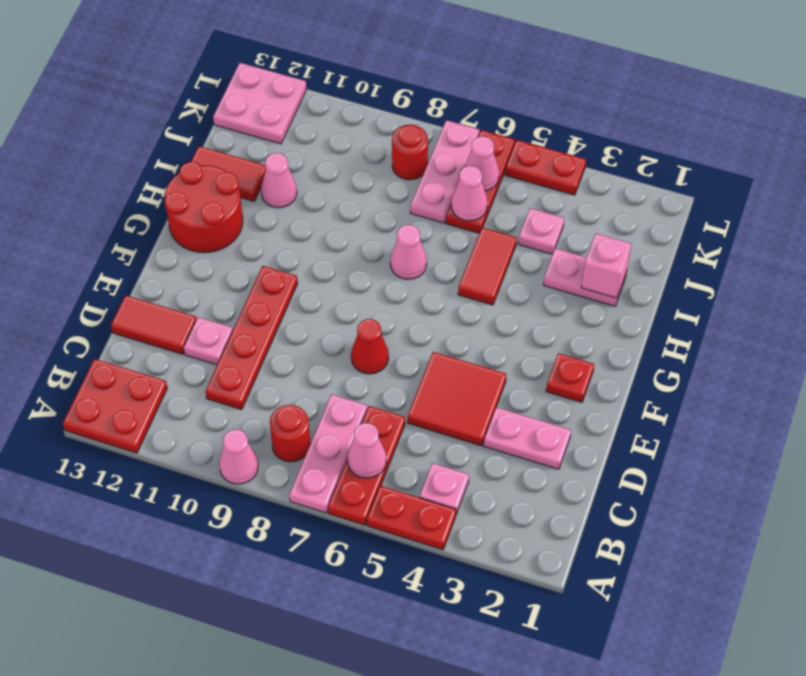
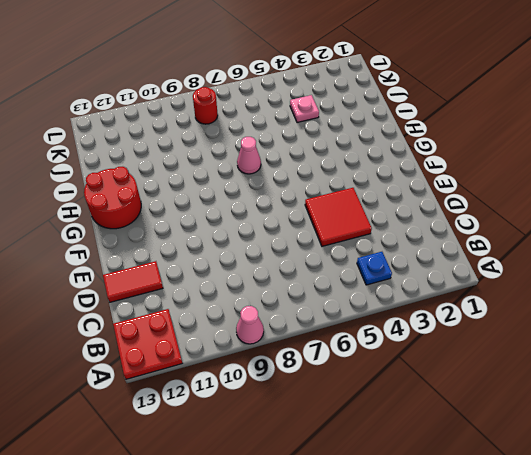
blue plate B4 level 1 -> pink plate B4 level 1
none -> red plate A4:A5 level 1
none -> red plate A6:C6 level 1
none -> pink plate A7:C7 level 1
none -> red round brick B8 level 1

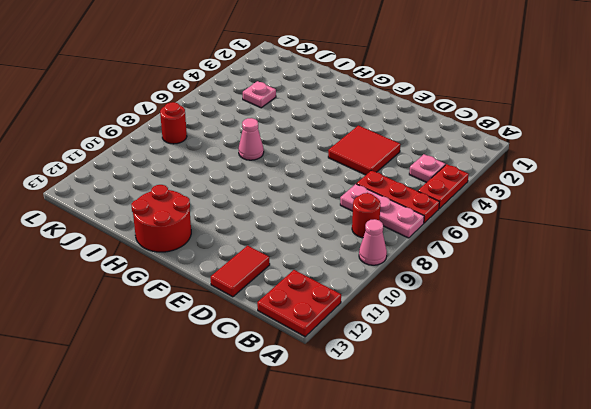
none -> red plate C10:F10 level 1
none -> pink plate D2:D3 level 1
none -> pink plate D11 level 1
none -> red cone E7 level 1

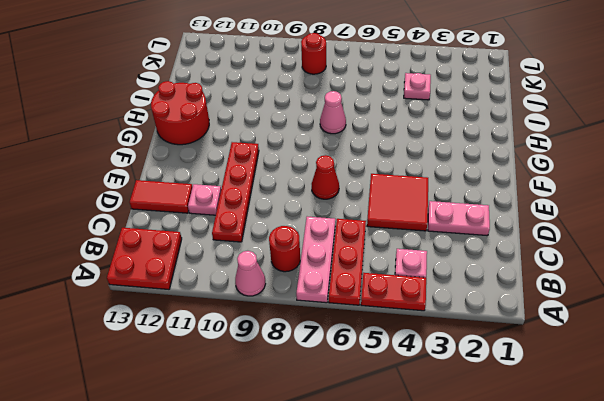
none -> red plate F2 level 1
none -> red tile H5:I5 level 1
none -> pink plate I2:I3 level 1
none -> pink cone I11 level 1

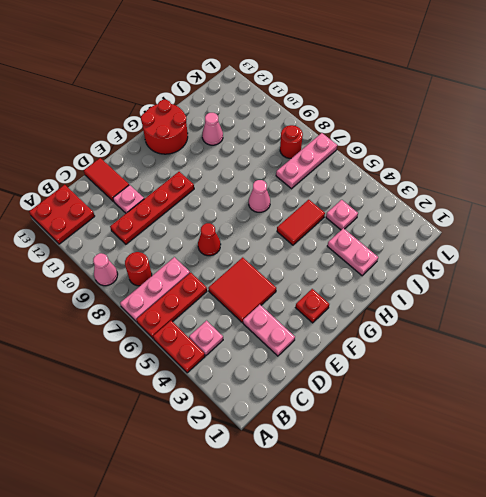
none -> red tile I12:I13 level 1
none -> red plate J6:L6 level 1
none -> pink plate K12:L13 level 1
none -> red plate L4:L5 level 1

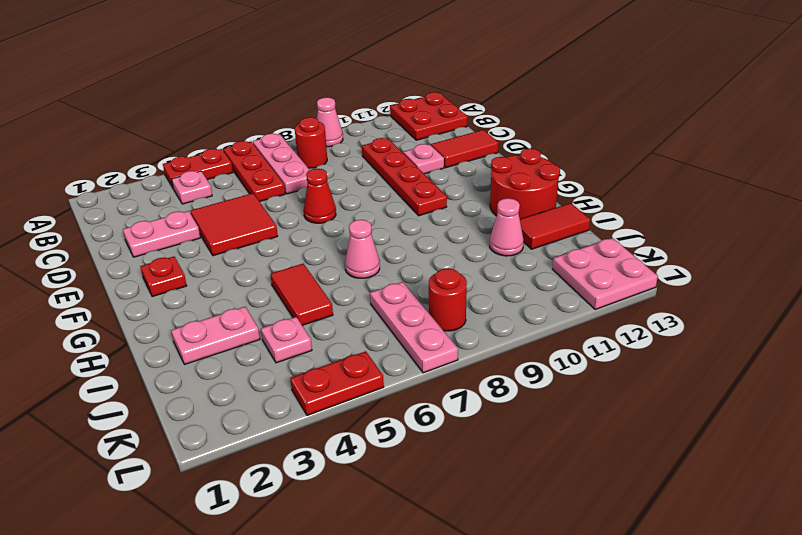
none -> red plate J6:L6 level 1
none -> pink cone B6 level 2
none -> pink brick I2 level 2
none -> pink cone J6 level 2

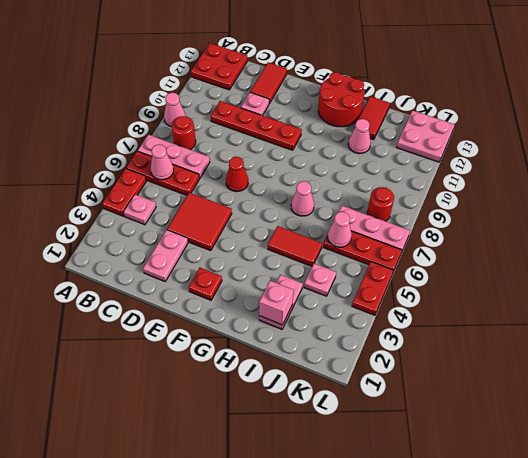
none -> pink cone K6 level 2

